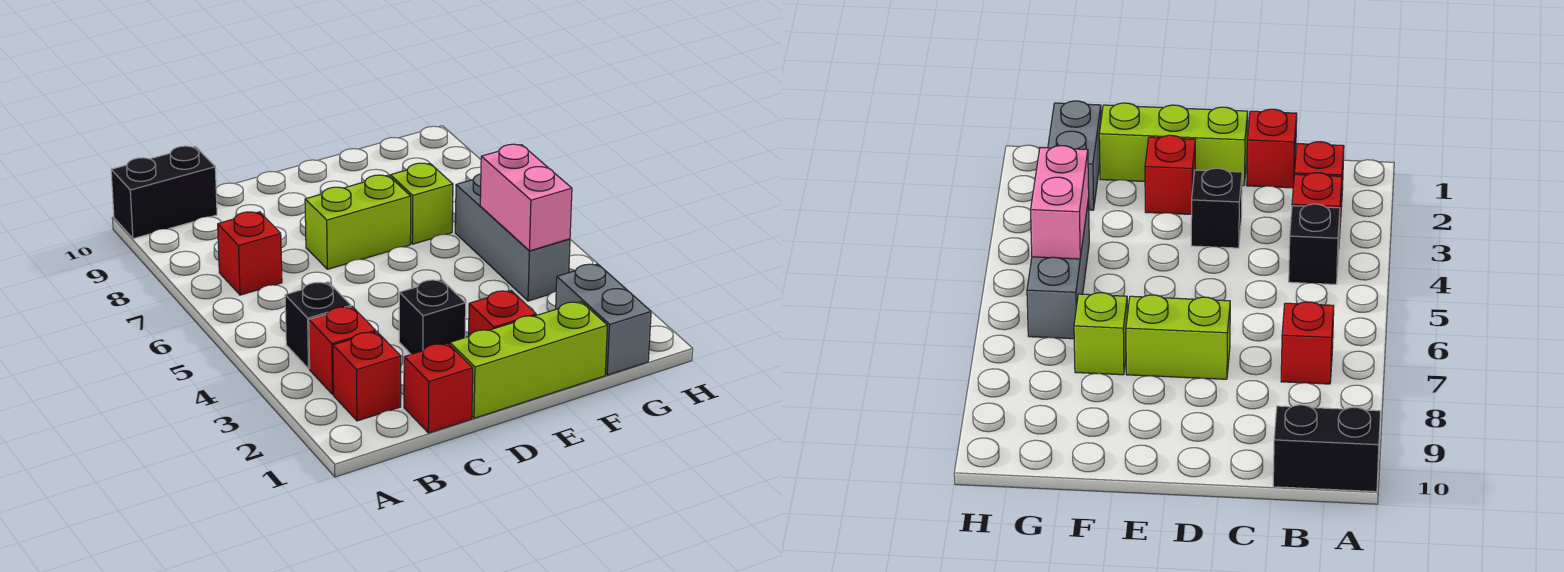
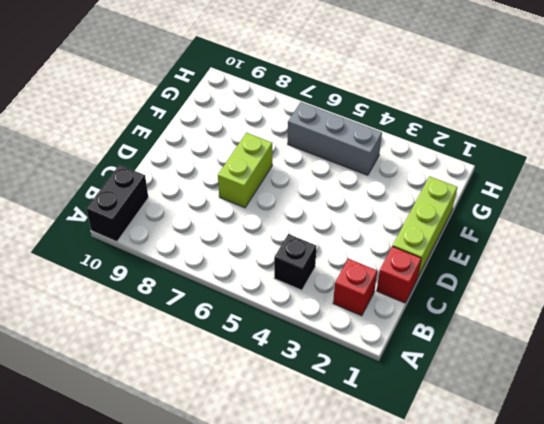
none -> red brick B3 level 1
none -> red brick B7 level 1
none -> black brick D3 level 1

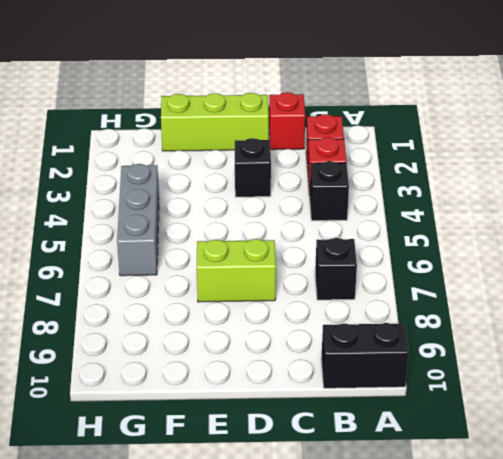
black brick B7 level 1 -> red brick B7 level 1
none -> red brick E2 level 1
none -> lime brick F7 level 1
none -> grey brick G1:G2 level 1

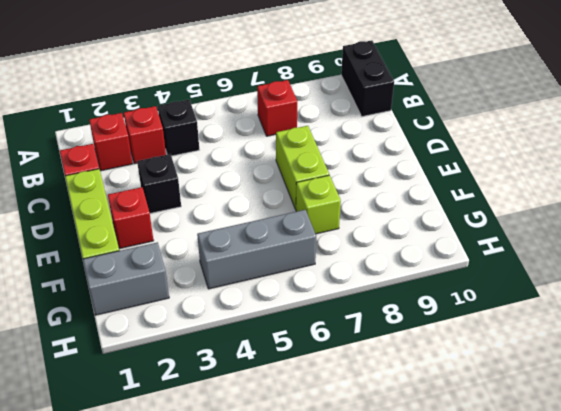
none -> pink brick G4:G5 level 2

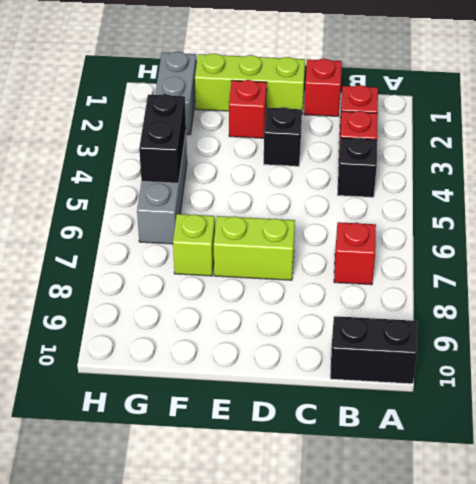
black brick G4:G5 level 2 -> pink brick G4:G5 level 2

